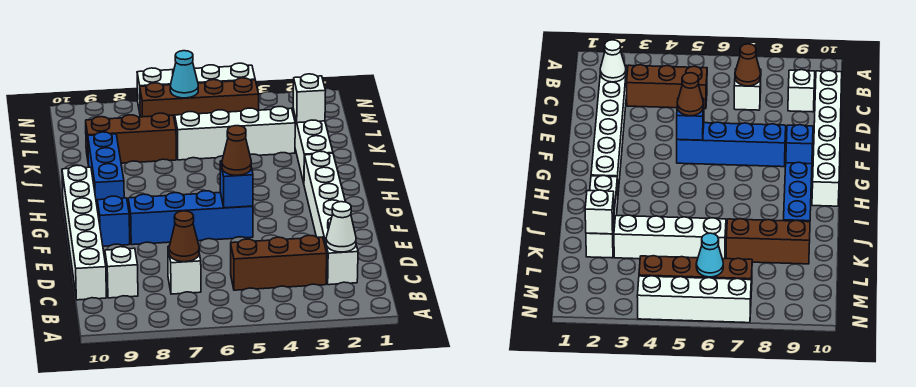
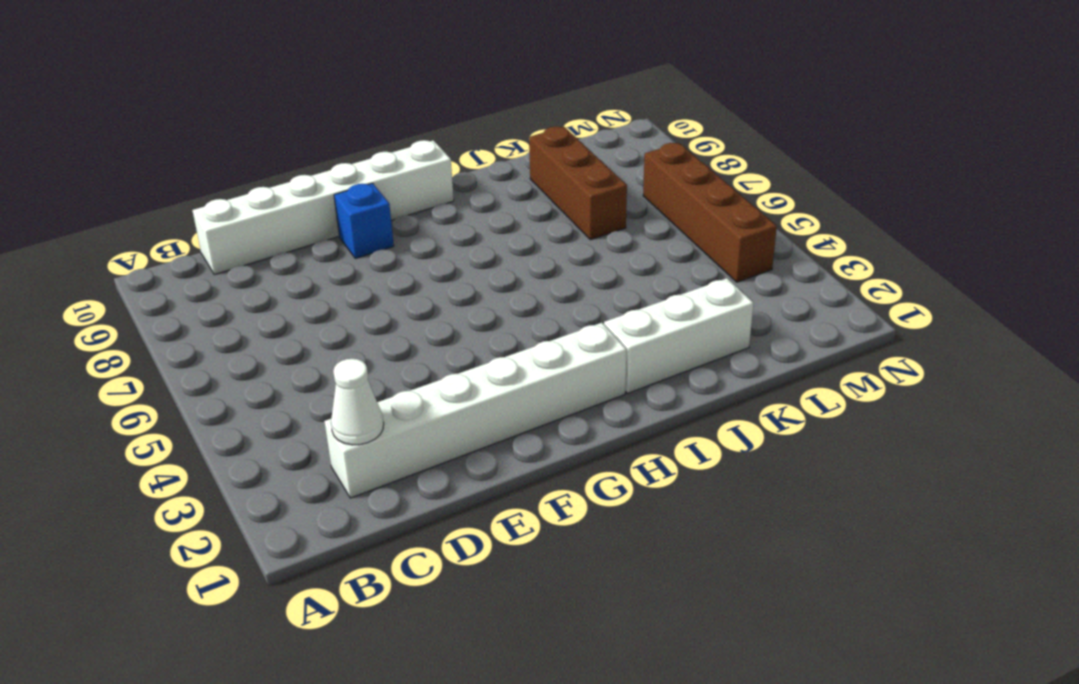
none -> brown brick C3:C5 level 1
none -> white brick C7 level 1
none -> white brick C9 level 1

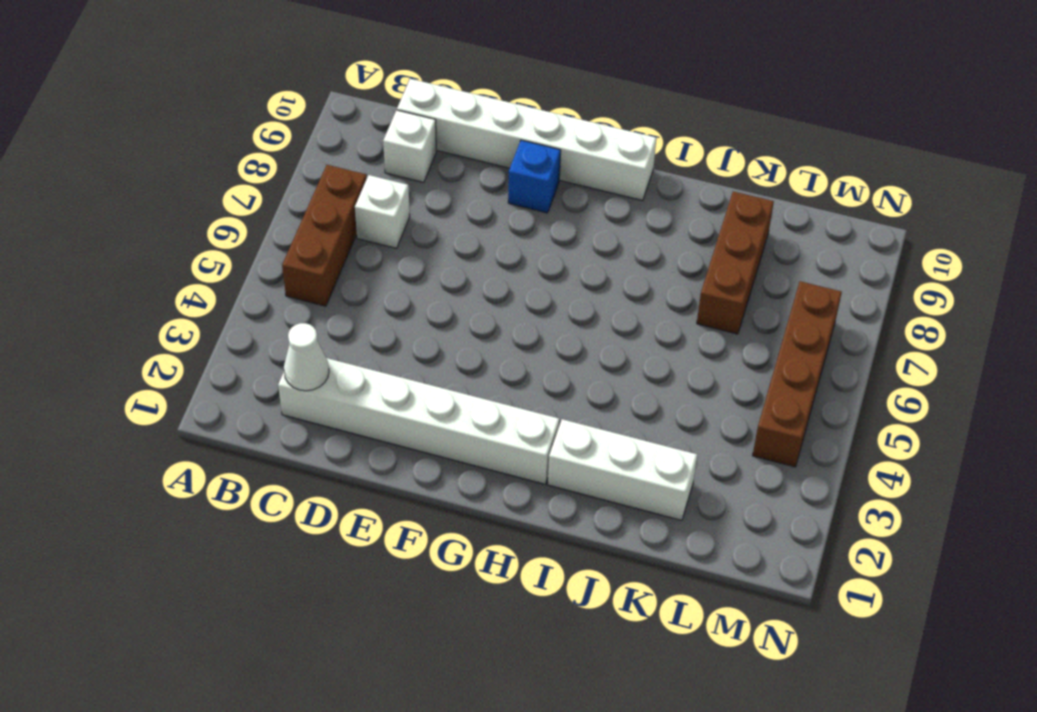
brown brick B5:B7 level 1 -> brown brick C3:C5 level 1
none -> blue brick F5:F8 level 1
none -> blue brick H9:J9 level 1
none -> white brick K3:K6 level 1

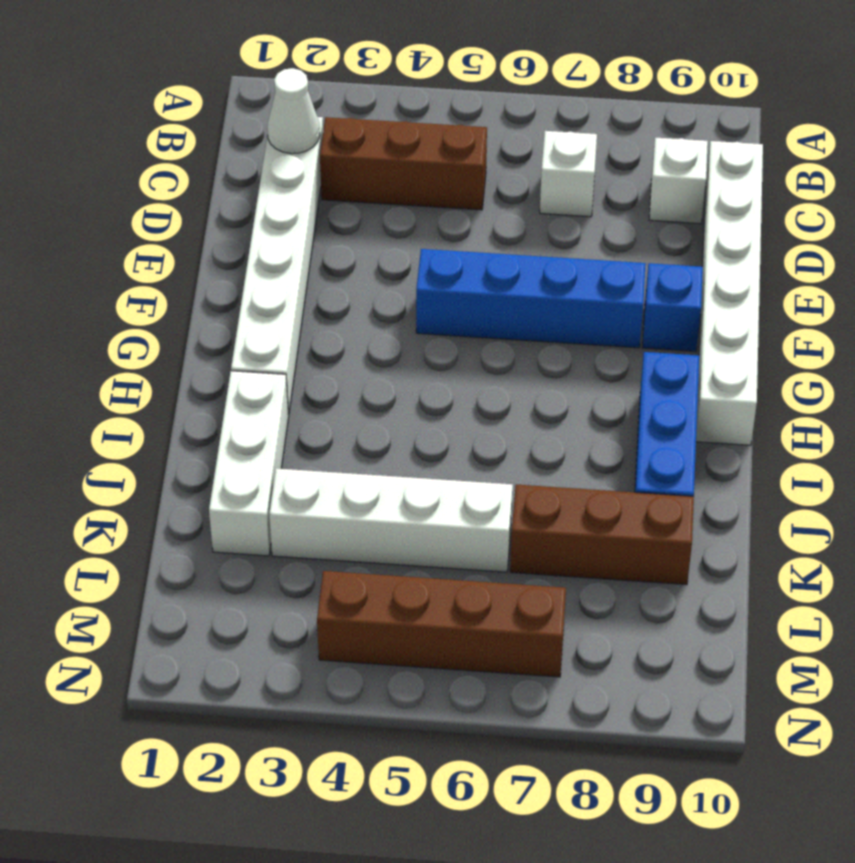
none -> white brick N4:N7 level 1
none -> brown cone C7 level 2
none -> blue brick F5 level 2

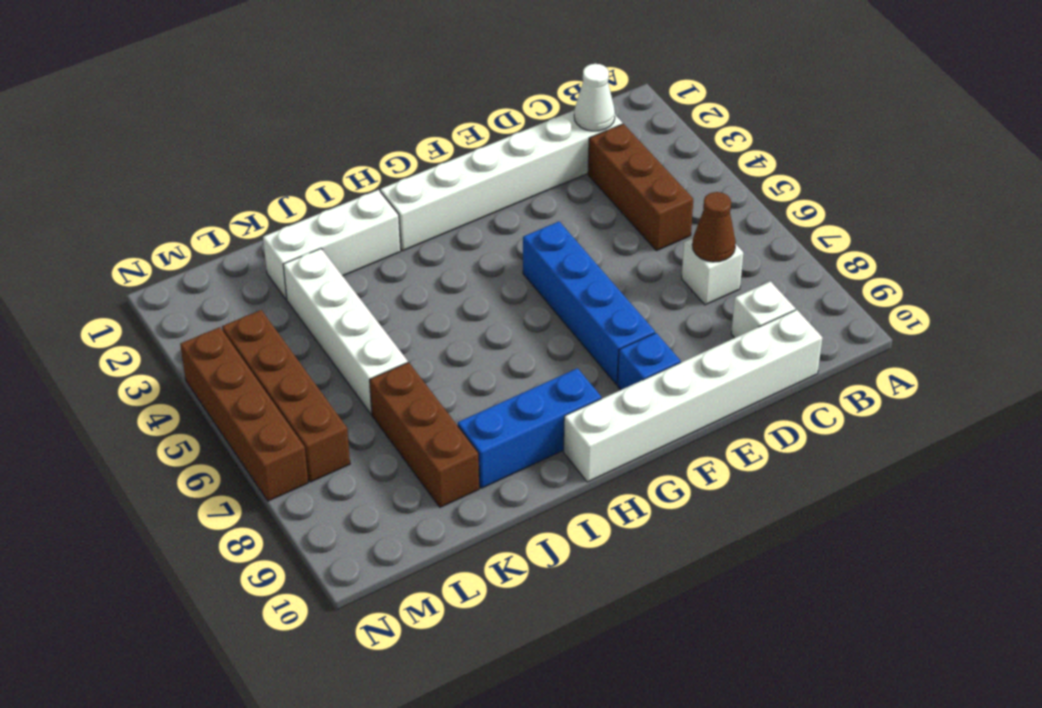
brown brick N4:N7 level 1 -> white brick N4:N7 level 1
none -> blue brick F5 level 2
none -> white brick K2 level 2
none -> cyan cone M6 level 2

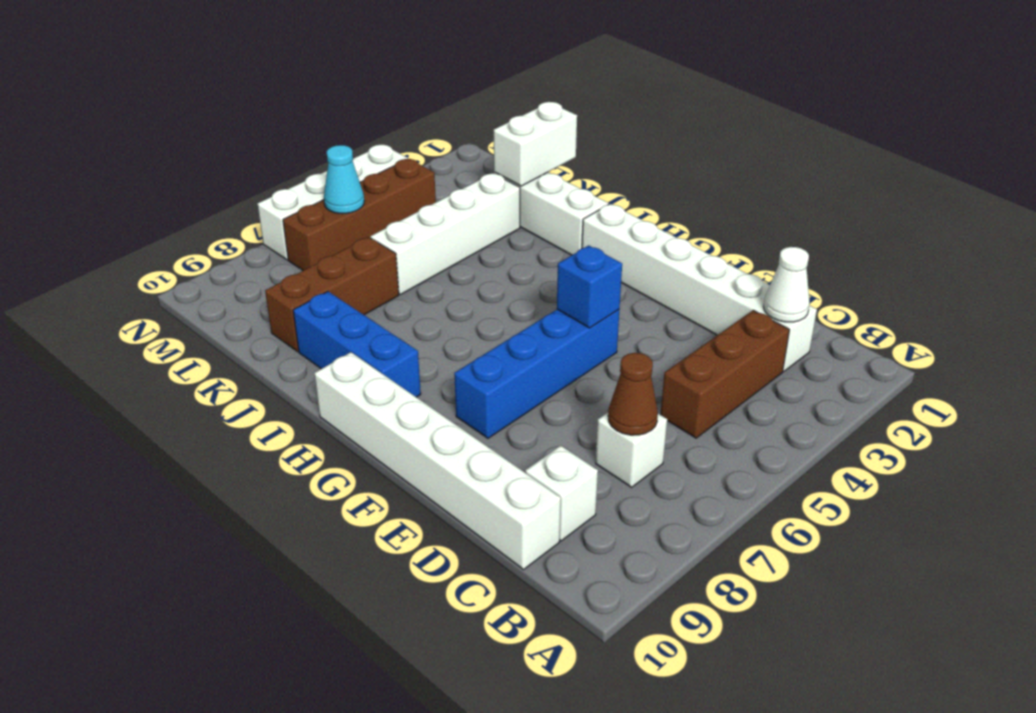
white brick K1:K2 level 2 -> white brick K2 level 2
none -> blue brick F9 level 1
none -> brown cone F5 level 3

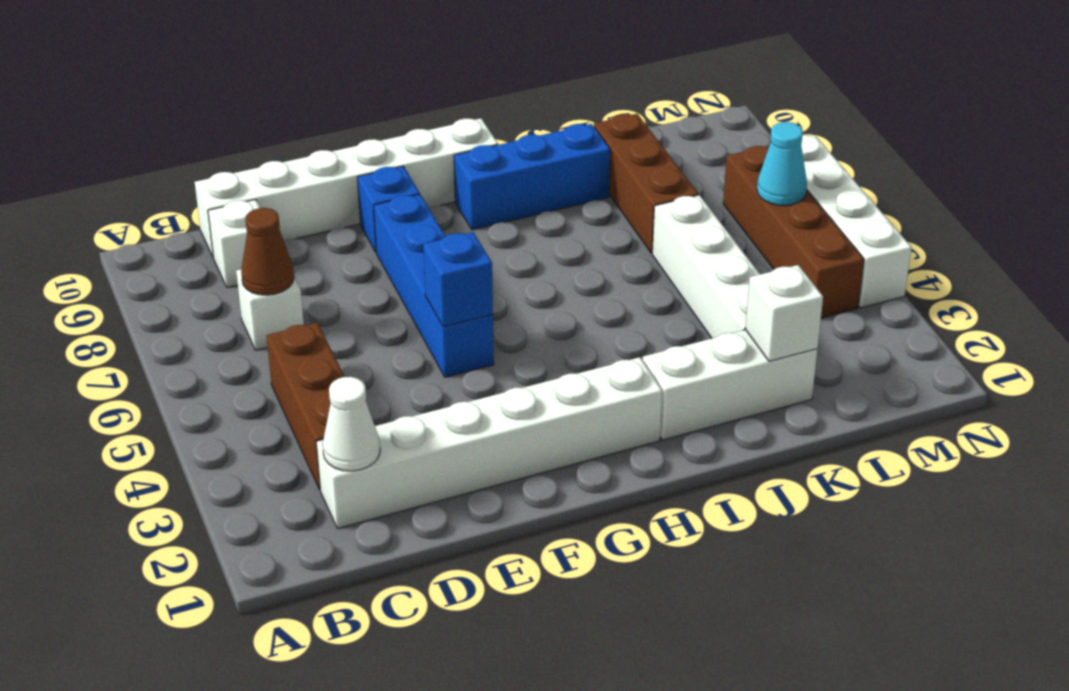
none -> brown cone F5 level 3

